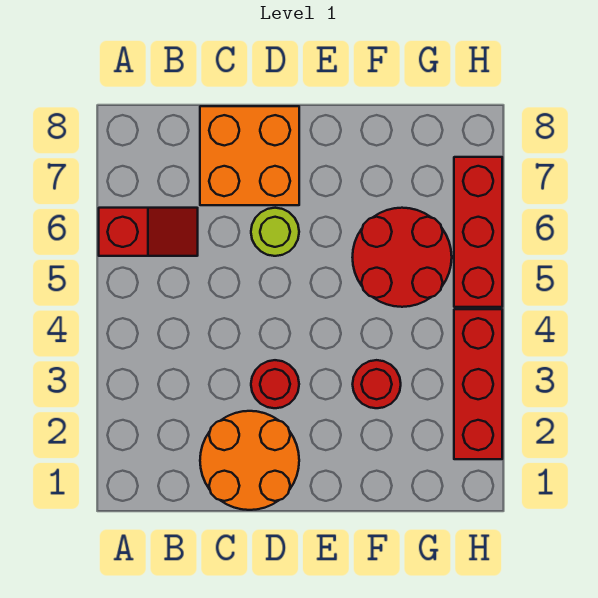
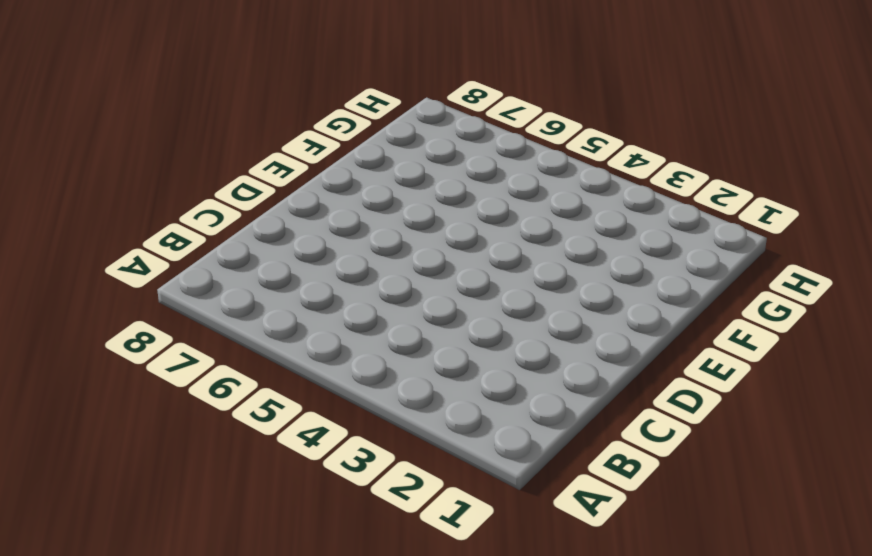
none -> red slope A6:B6 level 1 top A
none -> orange round brick C1:D2 level 1

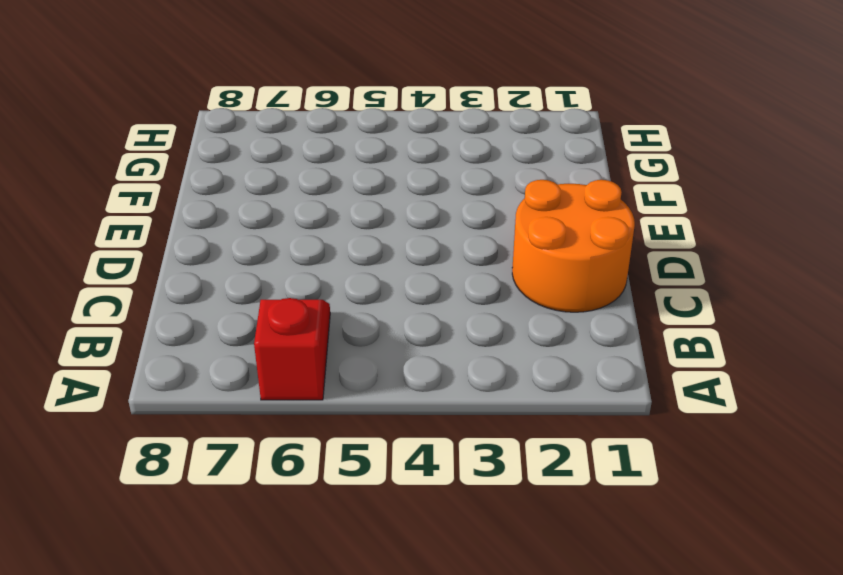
none -> orange brick C7:D8 level 1
none -> red round brick D3 level 1

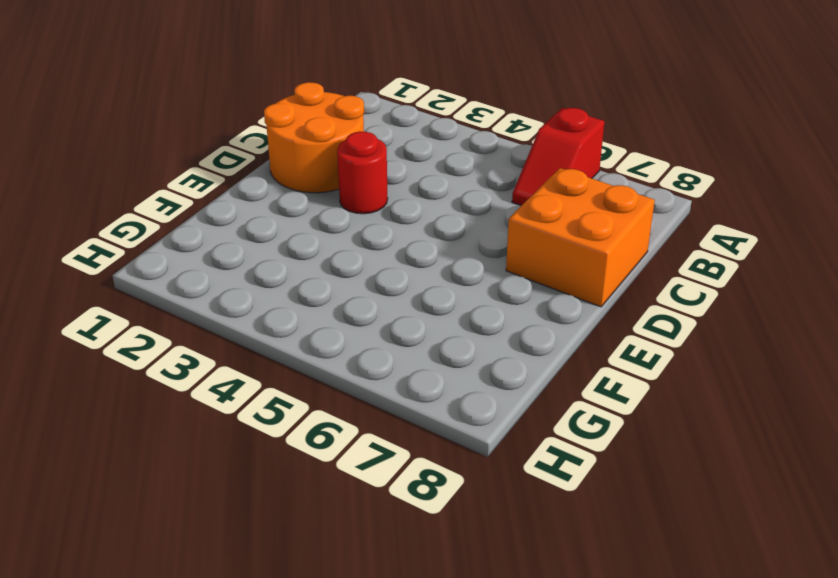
none -> lime round brick D6 level 1
none -> red round brick F3 level 1

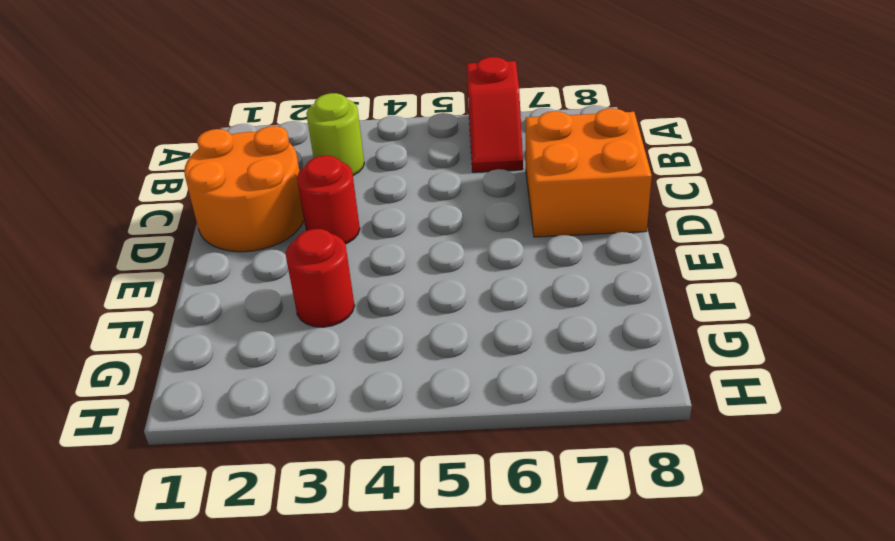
lime round brick B3 level 1 -> lime round brick D6 level 1
none -> red round brick F5:G6 level 1
none -> red brick H2:H4 level 1

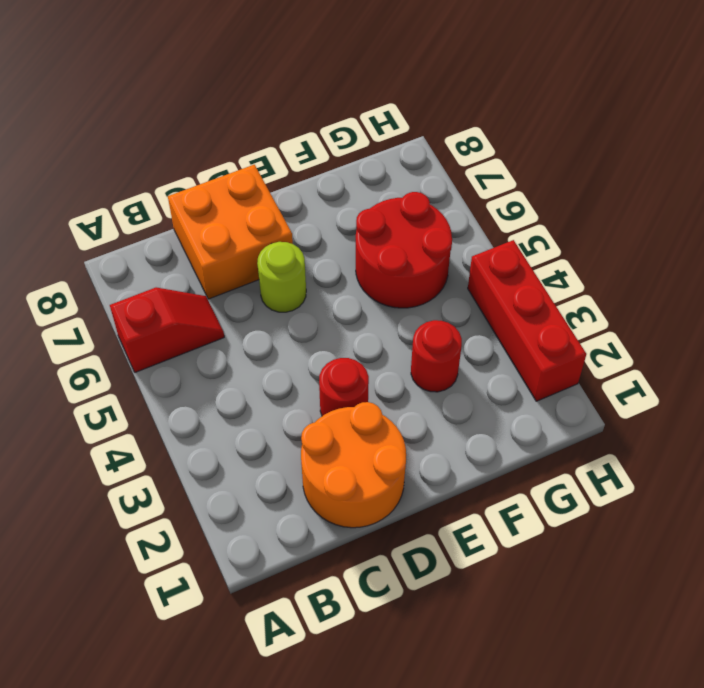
none -> red brick H5:H7 level 1

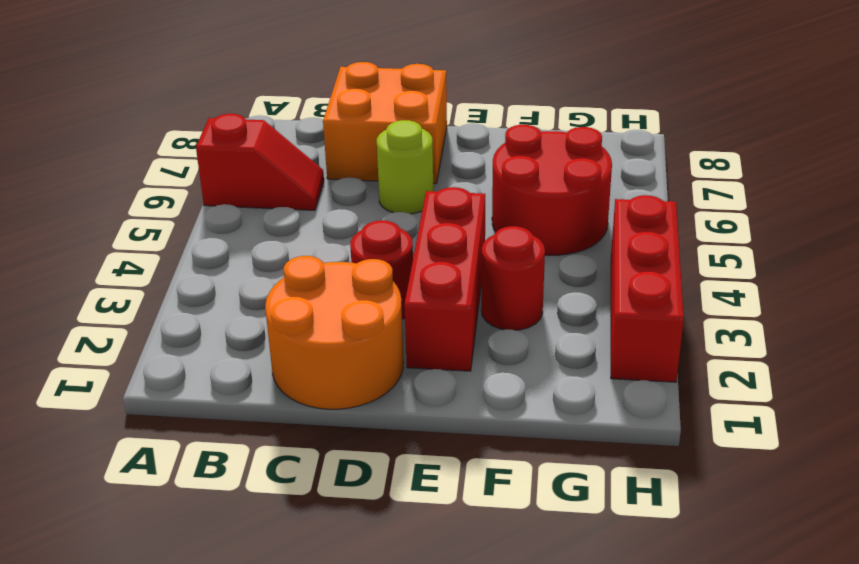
red brick E2:E4 level 1 -> red brick H5:H7 level 1

